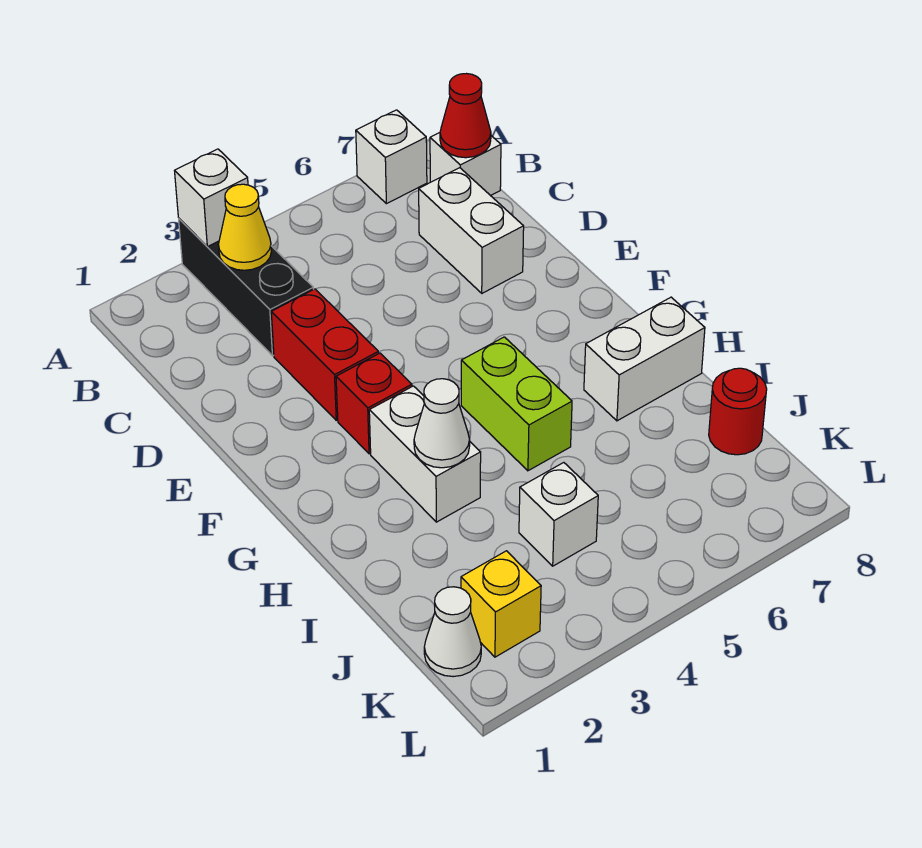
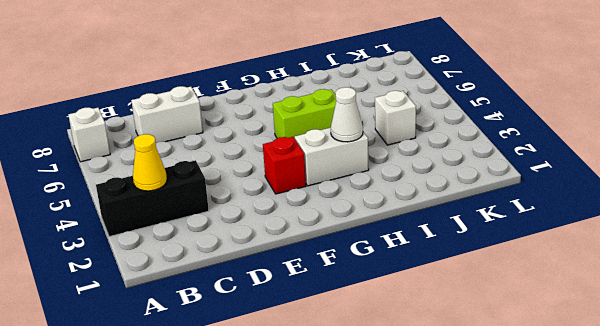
none -> white brick B8 level 1
none -> red brick D3:E3 level 1
none -> white brick H7:H8 level 1

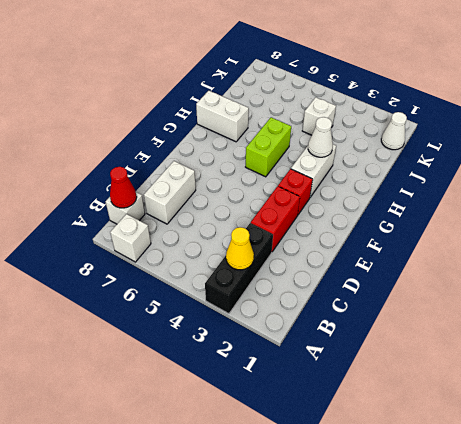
none -> red round brick J8 level 1
none -> yellow brick K2 level 1
none -> white brick A3 level 2

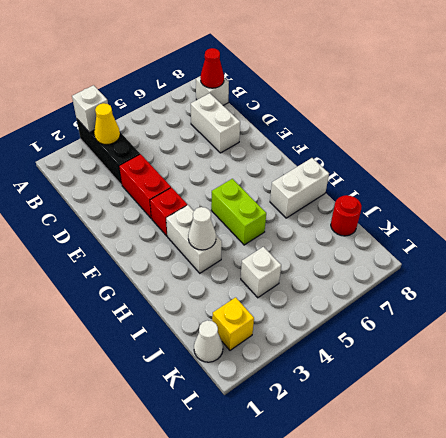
none -> white brick A7 level 1

